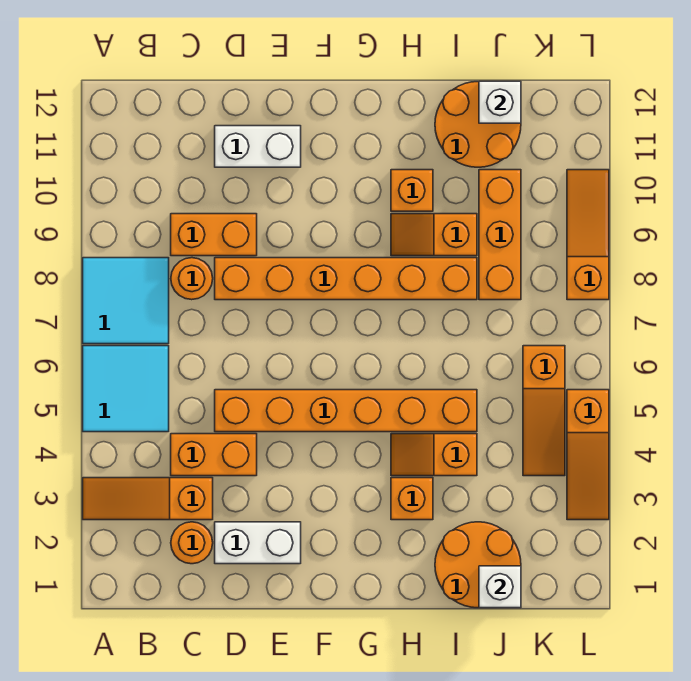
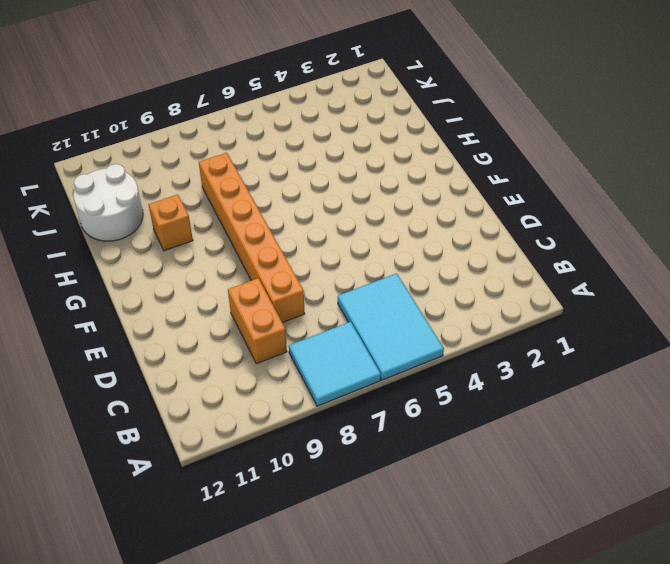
cyan tile A5:C6 level 1 -> cyan tile A5:B6 level 1
white round brick I11:J12 level 1 -> orange round brick I11:J12 level 1
none -> orange slope A3:C3 level 1 top C
none -> orange round brick C2 level 1
none -> orange brick C4:D4 level 1

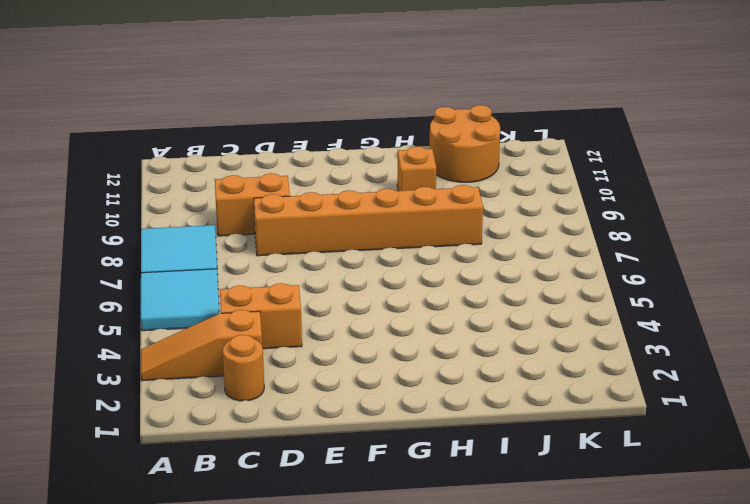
none -> orange round brick C8 level 1
none -> white brick D2:E2 level 1
none -> orange brick D5:I5 level 1

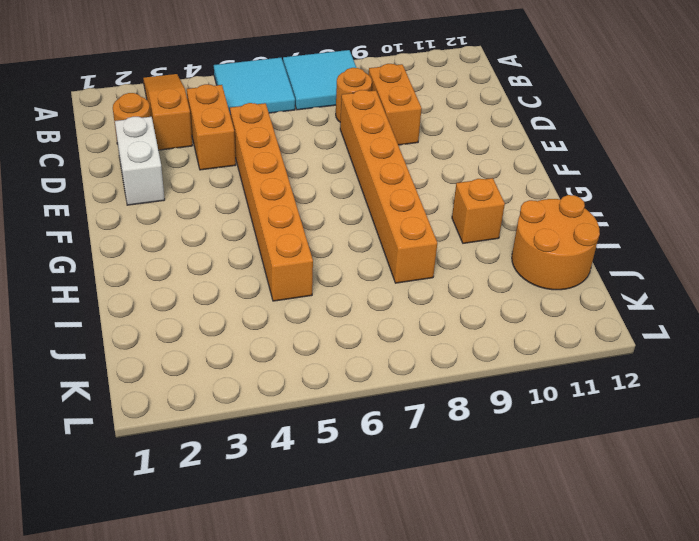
none -> white brick D11:E11 level 1
none -> orange brick H3 level 1
none -> orange slope H4:I4 level 1 top I

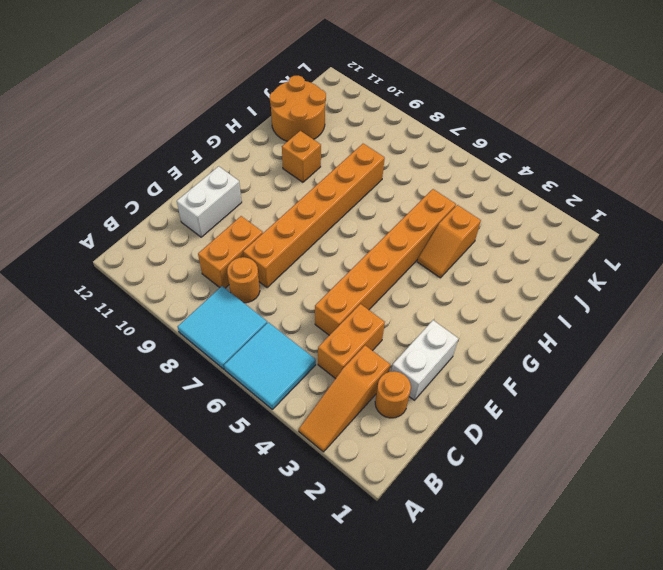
none -> orange brick H3 level 1
none -> orange slope H9:I9 level 1 top I
none -> orange round brick I1:J2 level 1

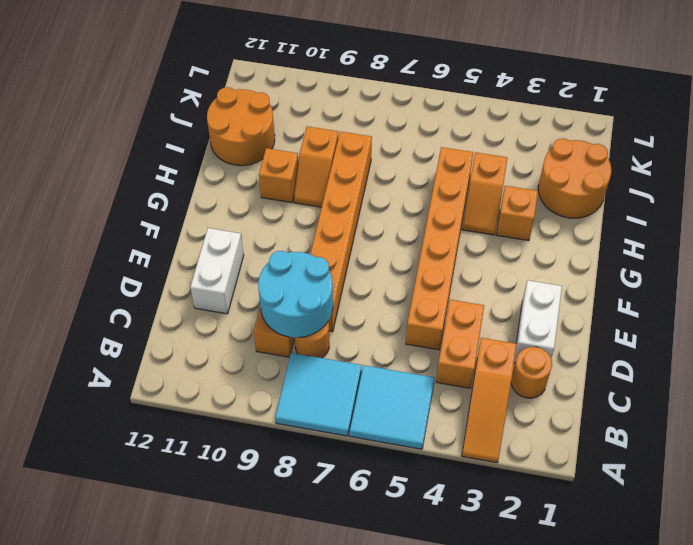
cyan round brick C8:D9 level 2 -> none
none -> orange brick J8:J10 level 1
none -> orange slope K4:K6 level 1 top 6
none -> orange slope L3:L5 level 1 top 5

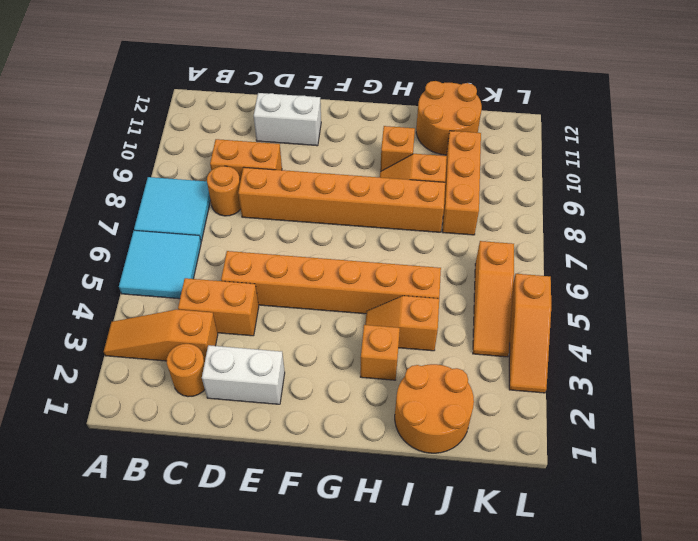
none -> orange slope L8:L10 level 1 top 8
none -> white brick J1 level 2
none -> white brick J12 level 2

